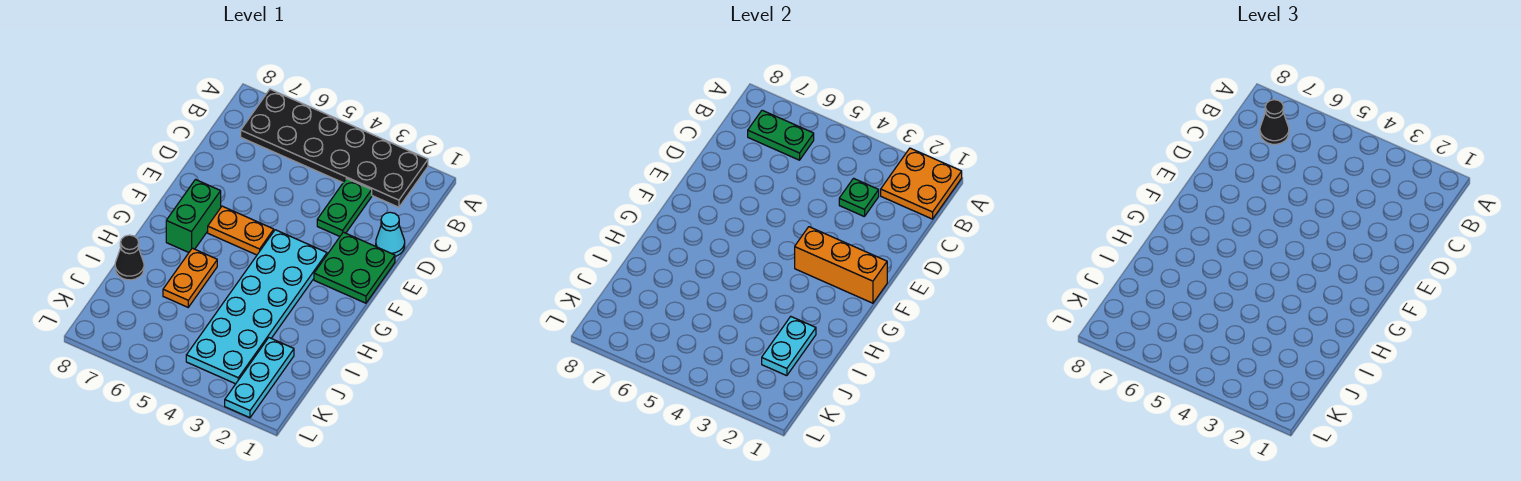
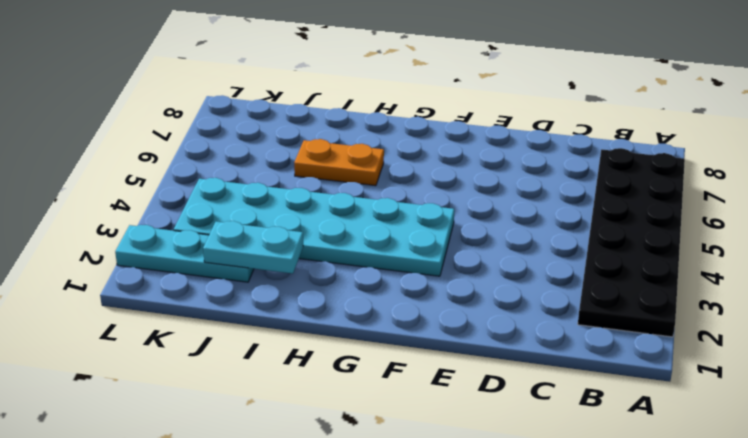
none -> green plate C3:D3 level 1
none -> cyan cone D1 level 1
none -> green plate E1:F2 level 1

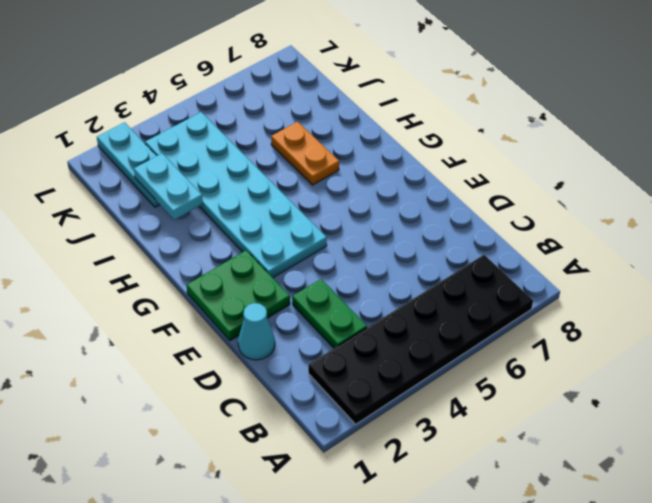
none -> orange plate F5:F6 level 1
none -> green brick F7:G7 level 1
none -> black cone I8 level 1

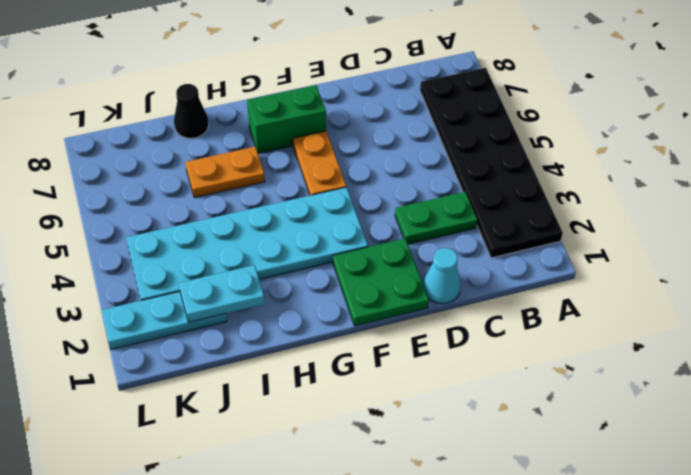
none -> orange plate A1:B2 level 2
none -> green plate B6:B7 level 2
none -> green plate C3 level 2

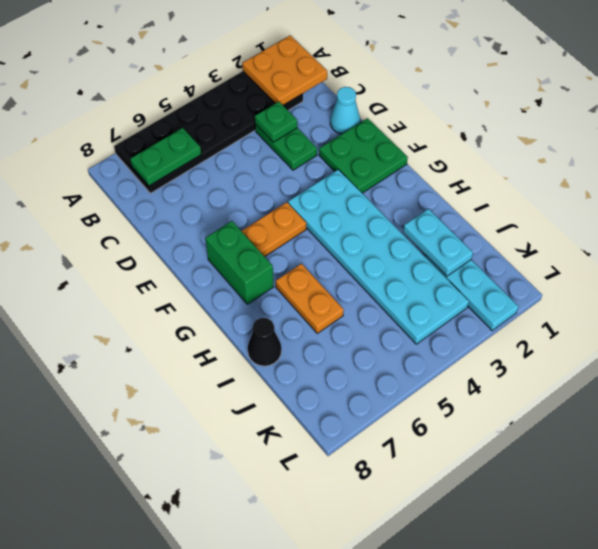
none -> orange brick F1:F3 level 2
none -> black cone B7 level 3

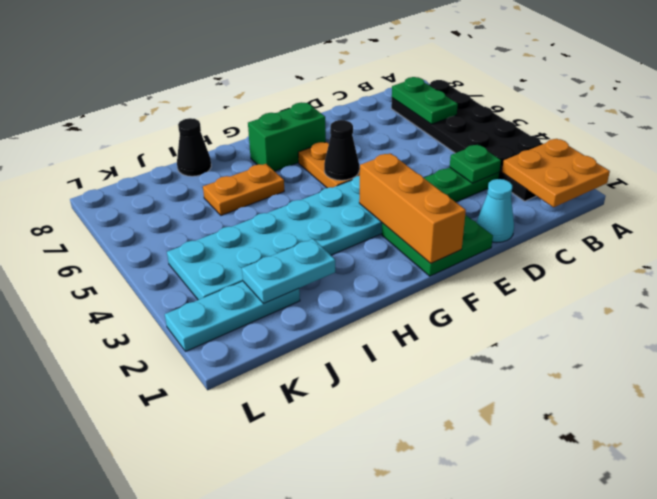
black cone F5 level 2 -> black cone B7 level 3

